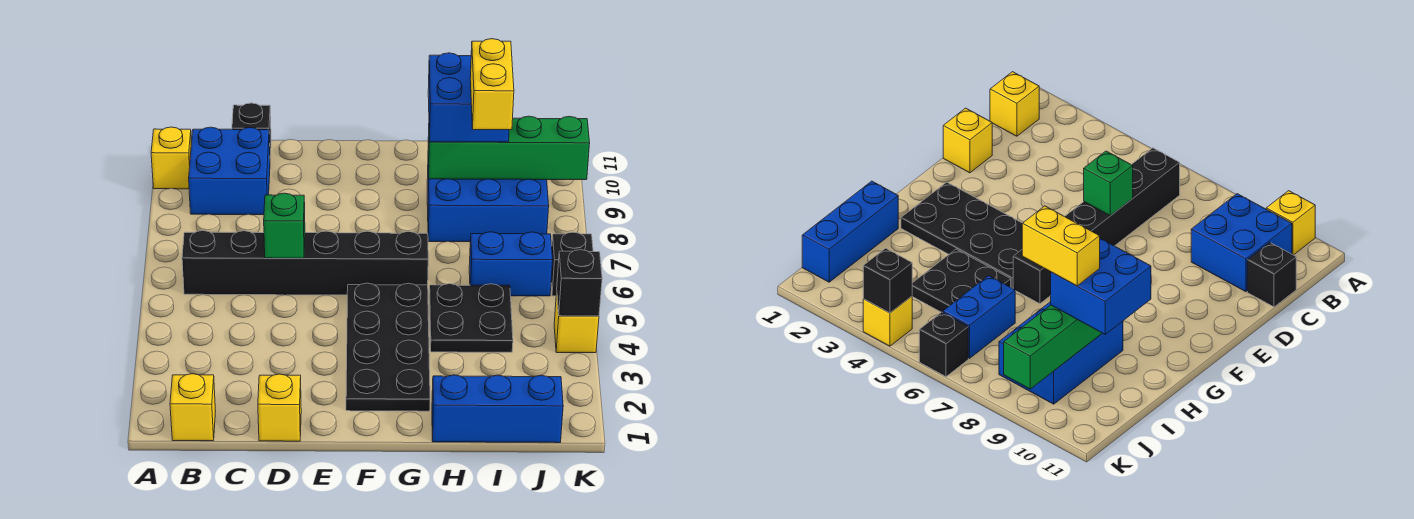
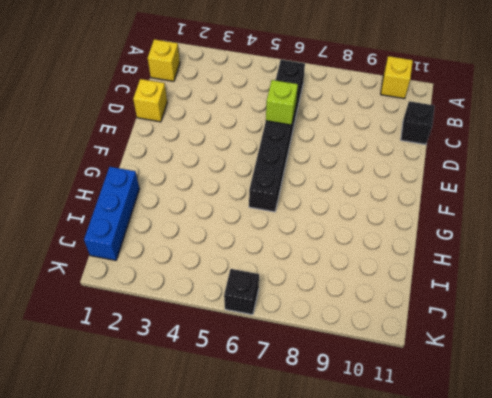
lime brick D6 level 2 -> green brick D6 level 2
none -> blue brick B9:C10 level 1
none -> black plate F2:G5 level 1
none -> black plate H4:I5 level 1

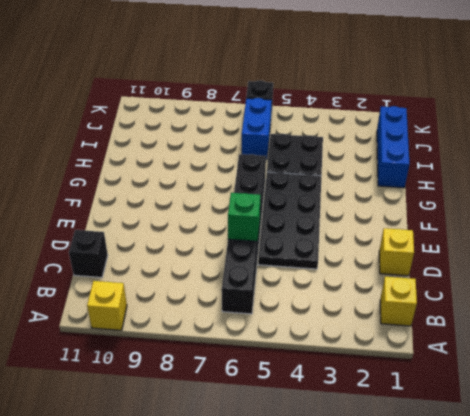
black plate D4:G5 level 1 -> black plate F2:G5 level 1
none -> blue brick B9:C10 level 1
none -> blue brick H8:J9 level 1
none -> yellow brick K4 level 1

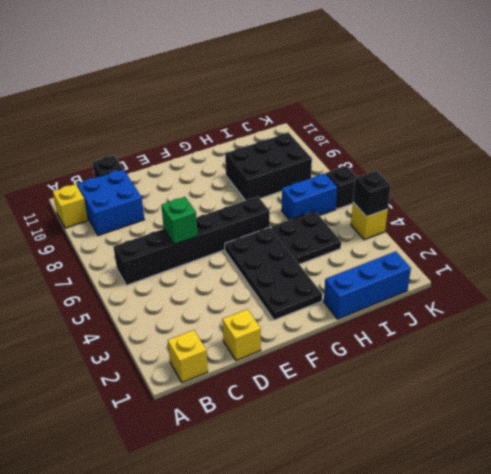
black brick H8:J9 level 1 -> blue brick H8:J9 level 1
none -> green brick H9:K9 level 2
none -> blue brick H9:I10 level 3
none -> yellow brick I8:I9 level 4

